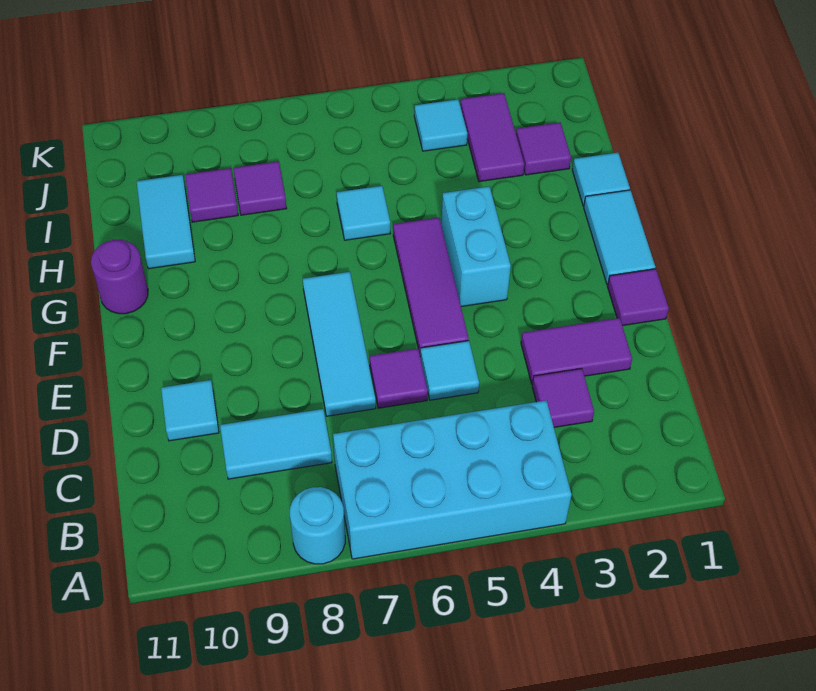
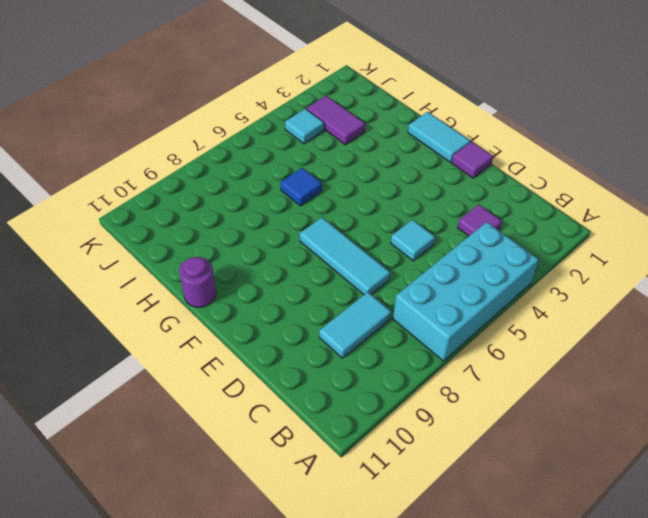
blue tile H6 level 1 -> cyan tile H6 level 1
none -> cyan round brick A8 level 1
none -> purple tile D2:D3 level 1
none -> purple tile D6 level 1

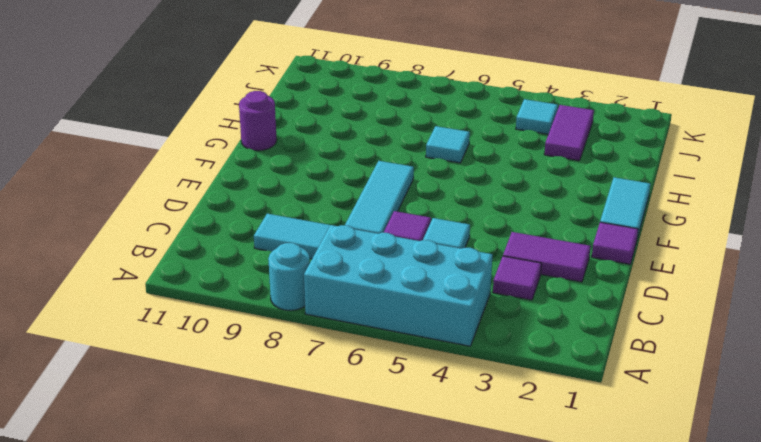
none -> cyan tile D10 level 1
none -> purple tile E5:G5 level 1
none -> cyan brick F4:G4 level 1

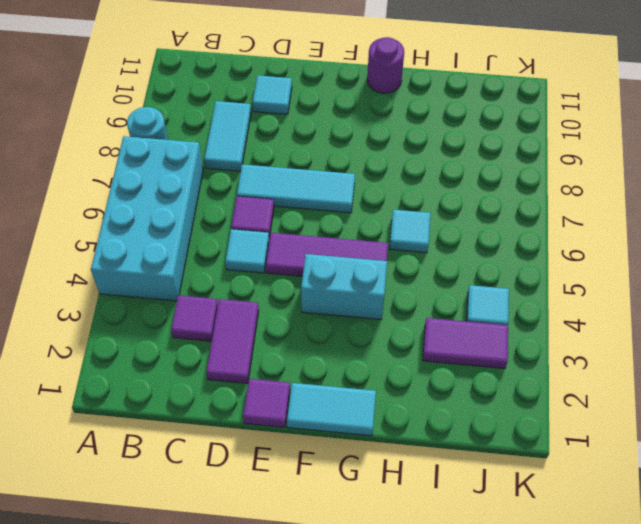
none -> cyan tile H1 level 1
none -> cyan tile H10:I10 level 1
none -> purple tile I2 level 1

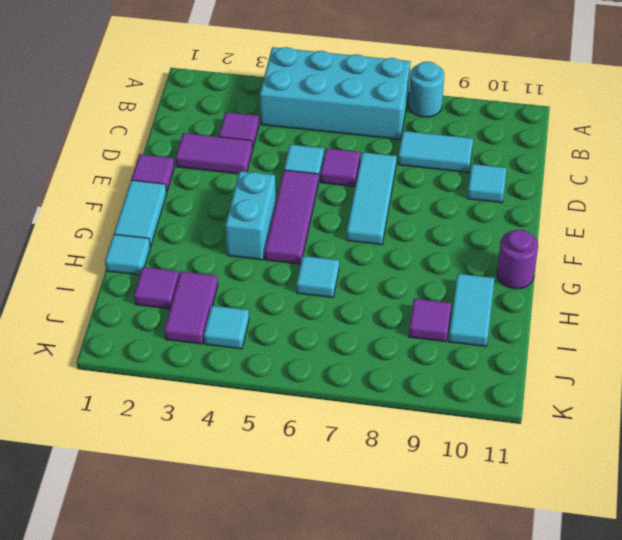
none -> purple tile I8 level 1

